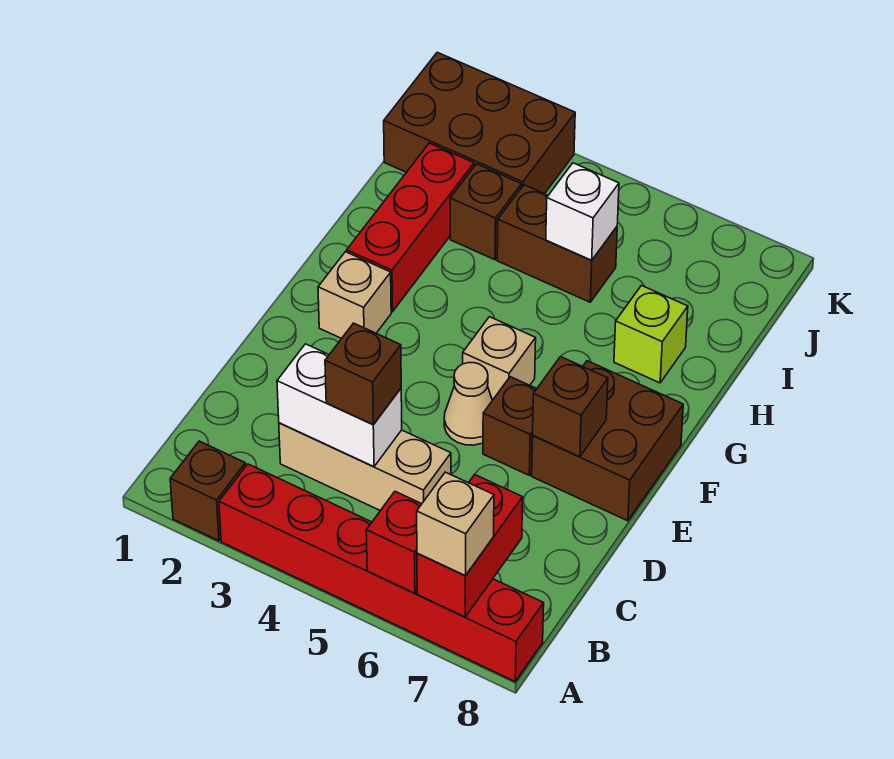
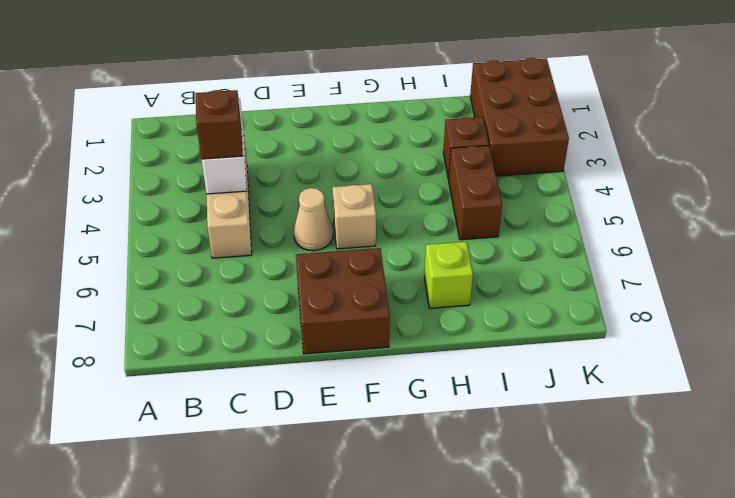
none -> brown brick A2 level 1
none -> red brick A3:A8 level 1
none -> brown brick E6 level 1

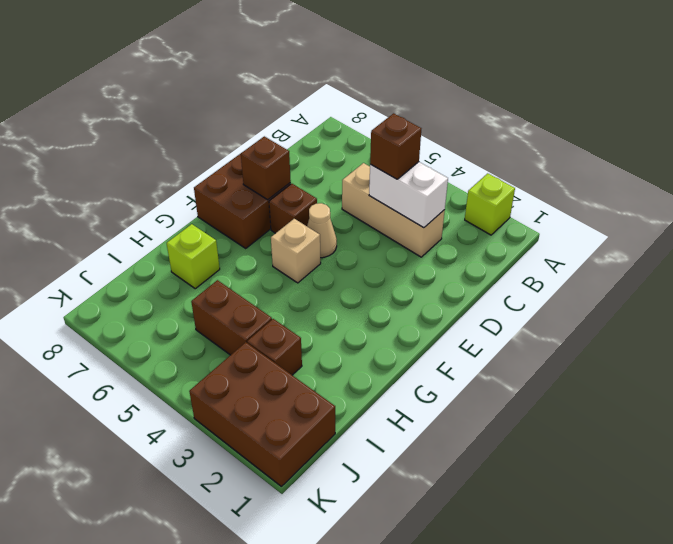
lime brick A2 level 1 -> brown brick A2 level 1
none -> red brick A3:A8 level 1
none -> tan brick F2 level 1
none -> red brick G2:I2 level 1

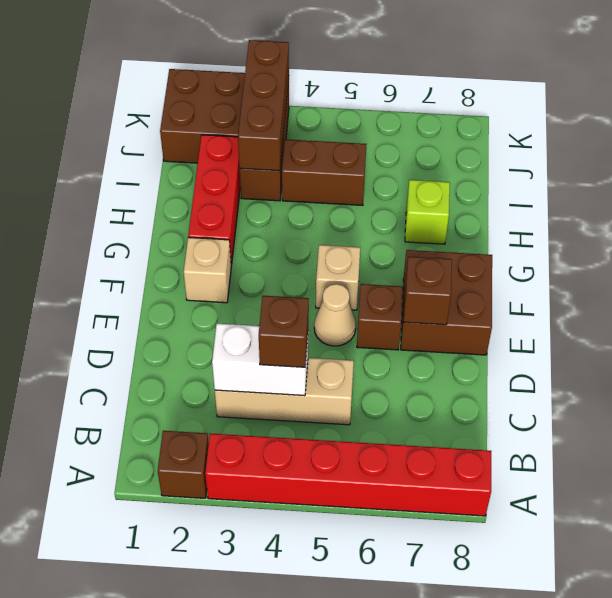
brown brick I3:K3 level 2 -> none
none -> red brick A6 level 2
none -> red brick A7:B7 level 2
none -> white brick I5 level 2

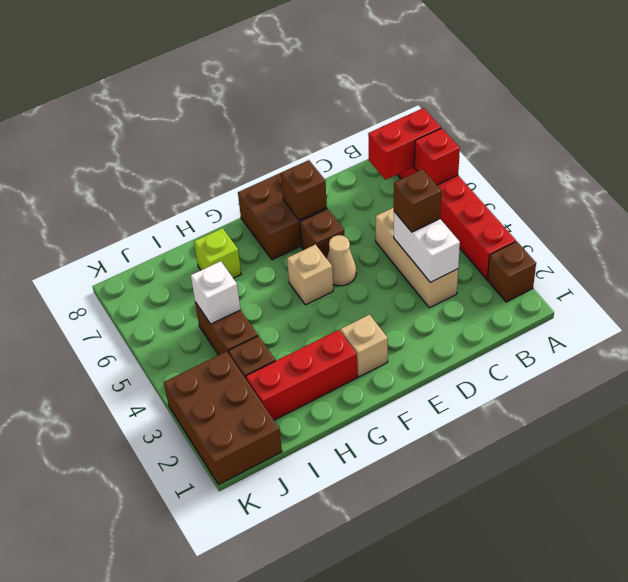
none -> tan brick A7 level 3

